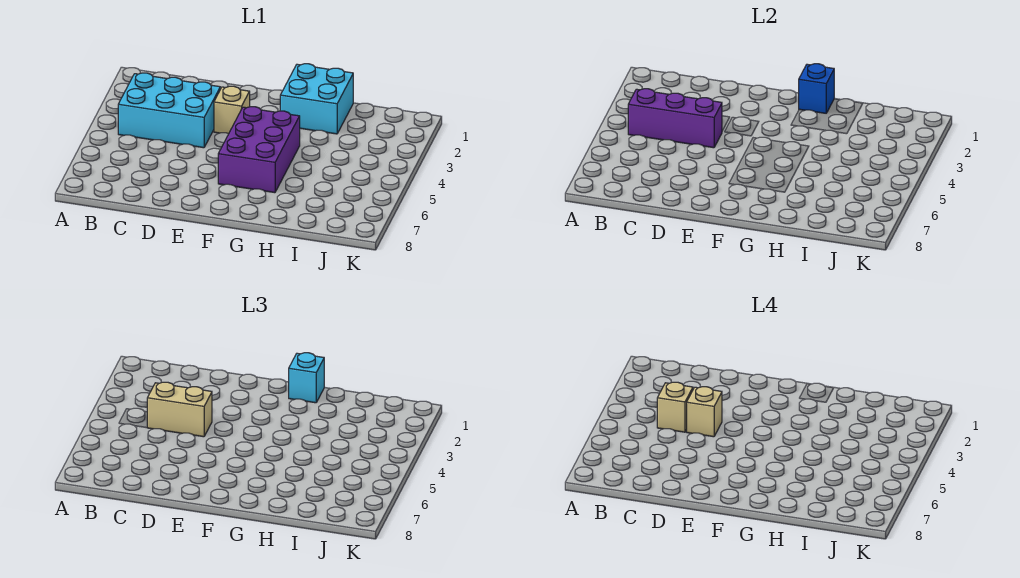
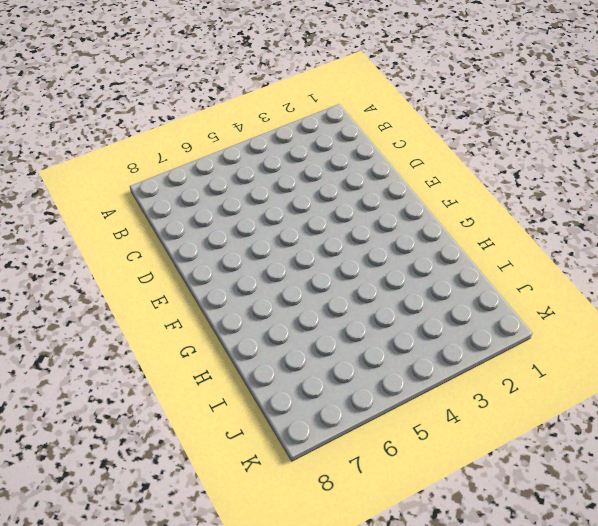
none -> cyan brick B3:D4 level 1
none -> tan brick E3 level 1

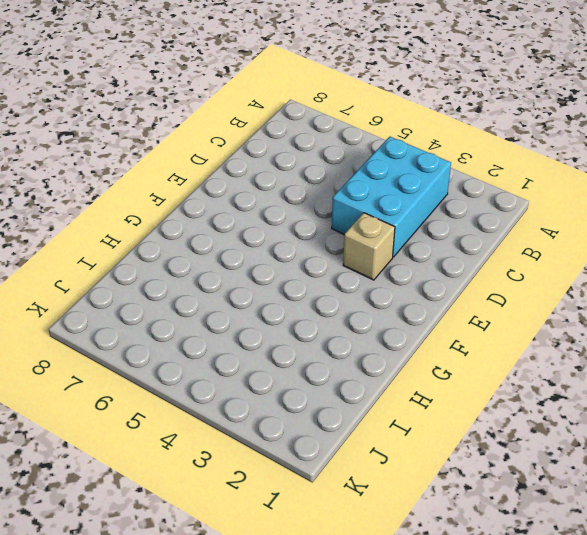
none -> purple brick F4:G6 level 1
none -> cyan brick G1:H2 level 1

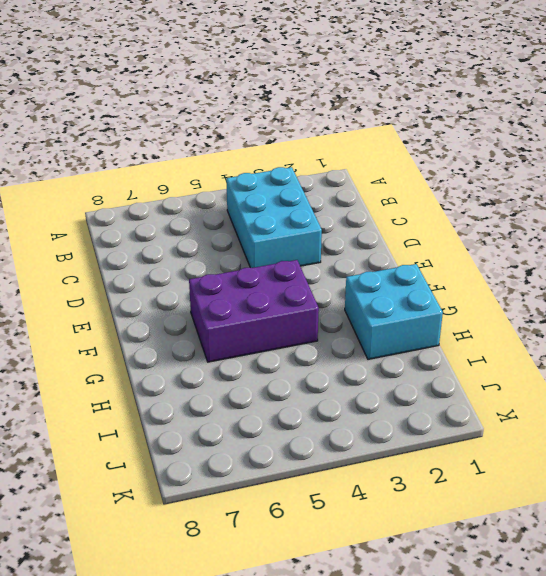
none -> tan brick E3 level 1
none -> purple brick B4:D4 level 2

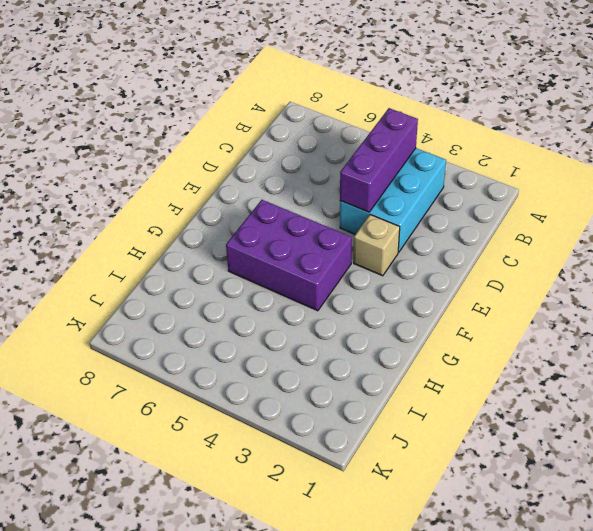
none -> cyan brick G1:H2 level 1
none -> blue brick G1 level 2

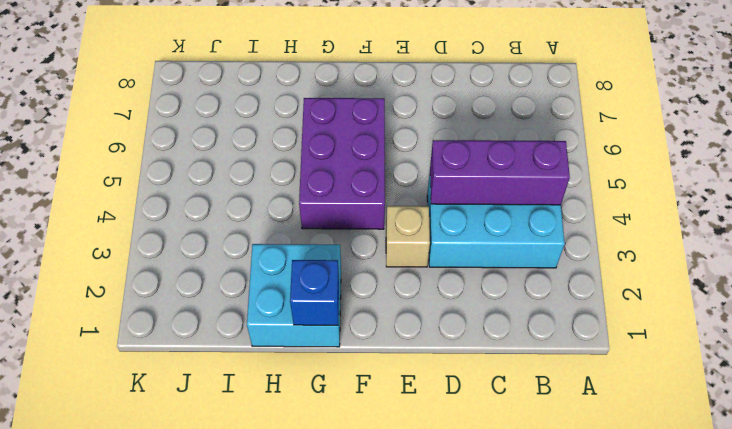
none -> tan brick C4:D4 level 3
none -> cyan brick G1 level 3

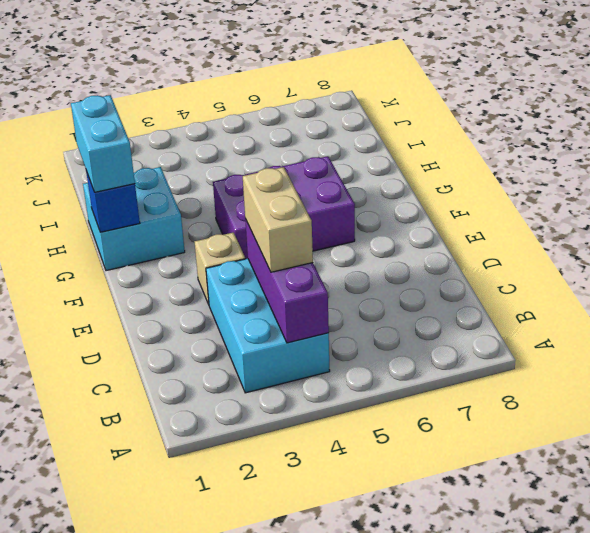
cyan brick G1:H1 level 3 -> cyan brick G1 level 3
none -> tan brick C4 level 4
none -> tan brick D4 level 4

